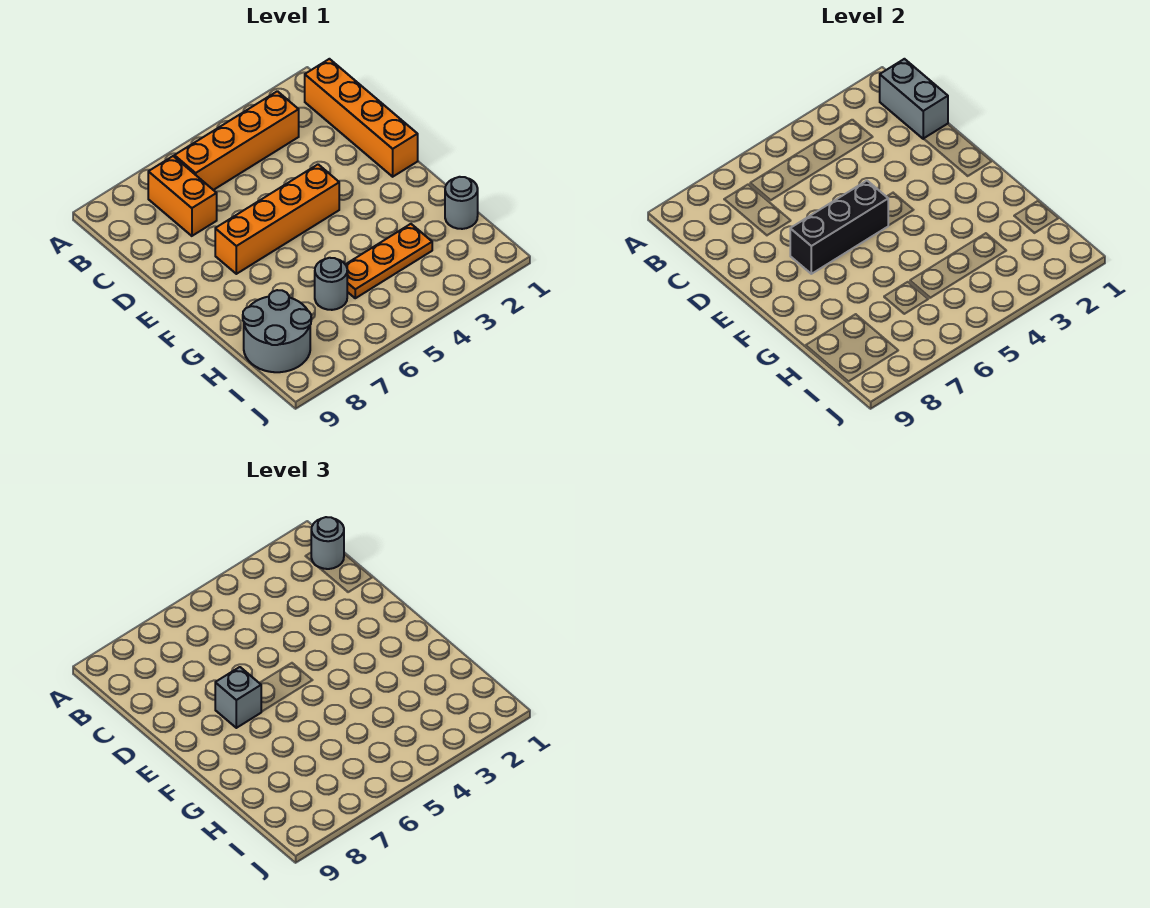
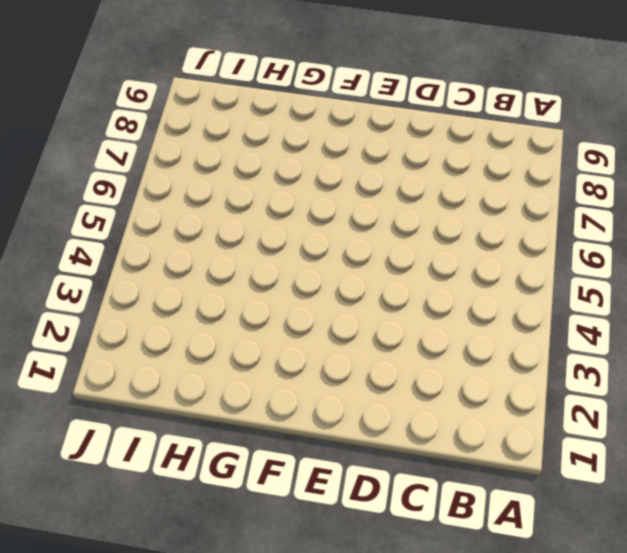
none -> orange brick B1:E1 level 1
none -> orange brick B3:B6 level 1
none -> orange brick B7:C7 level 1

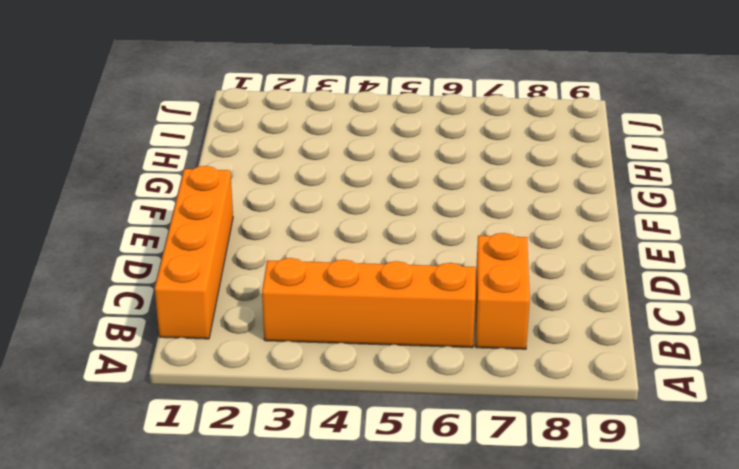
none -> orange brick E4:E7 level 1
none -> grey round brick H1 level 1
none -> orange plate H3:H5 level 1

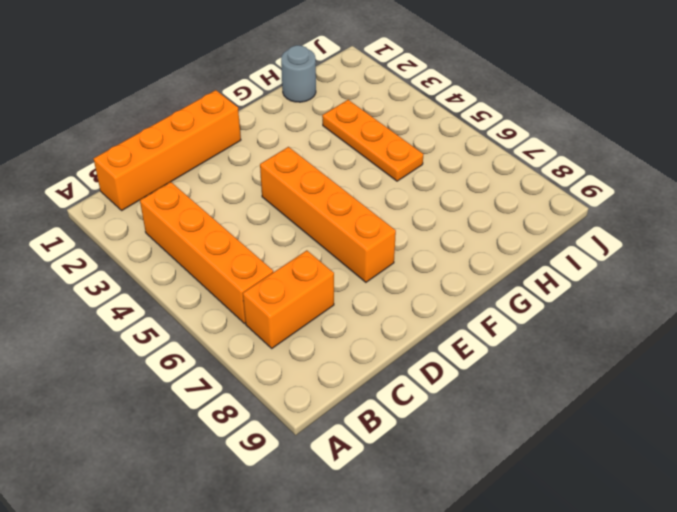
none -> grey round brick H6 level 1
none -> grey round brick H8:I9 level 1
none -> grey brick B1:C1 level 2

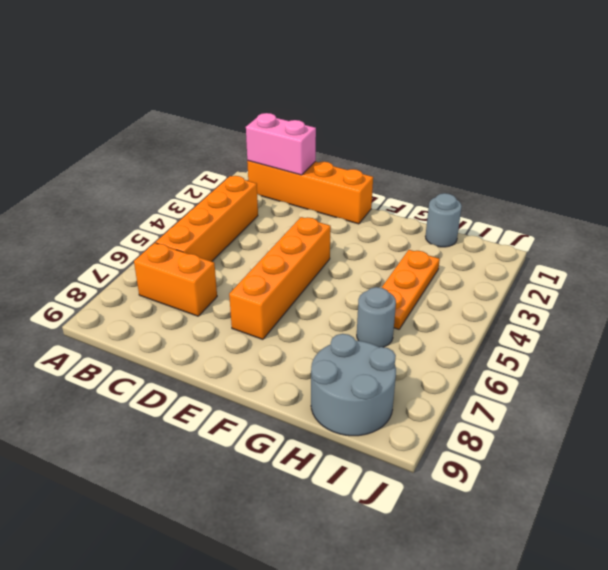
pink brick B1:C1 level 2 -> grey brick B1:C1 level 2
none -> black brick E5:E7 level 2
none -> grey round brick B1 level 3
none -> grey brick E7 level 3

